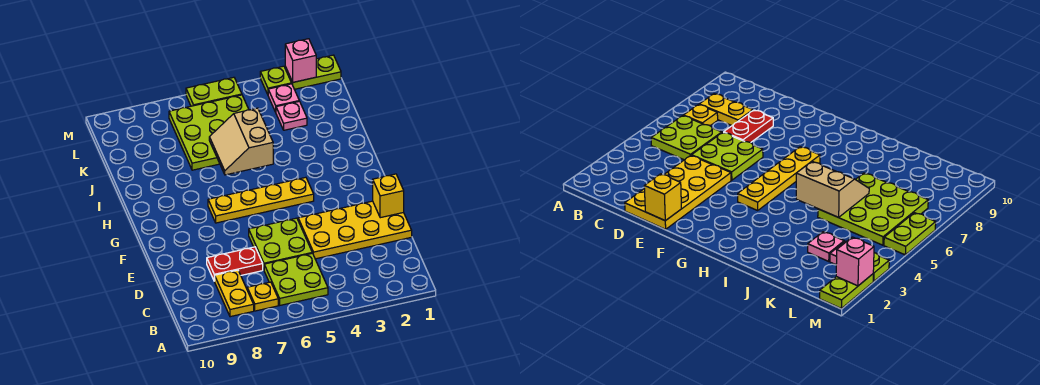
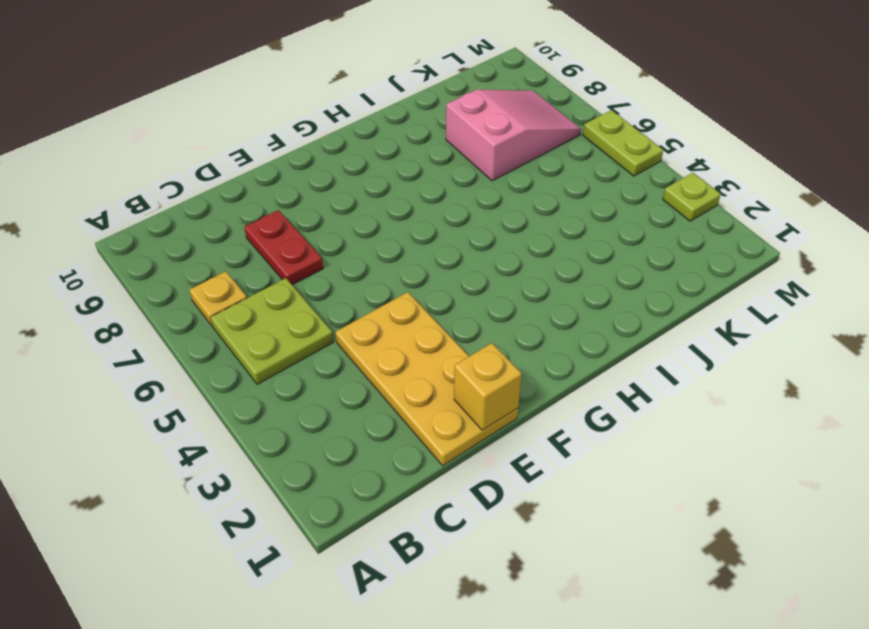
pink slope J7:L8 level 1 top J -> lime plate J5:L7 level 1
none -> yellow plate B8:C8 level 1
none -> lime plate D5:E6 level 1
none -> yellow plate G4:G7 level 1

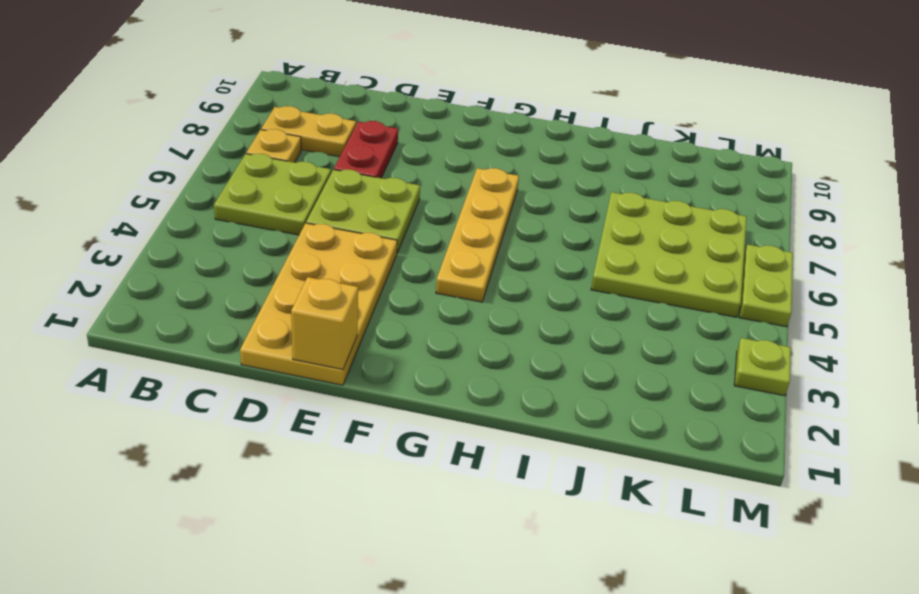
none -> pink plate K3 level 1
none -> pink plate L3 level 1
none -> lime plate M1:M2 level 1

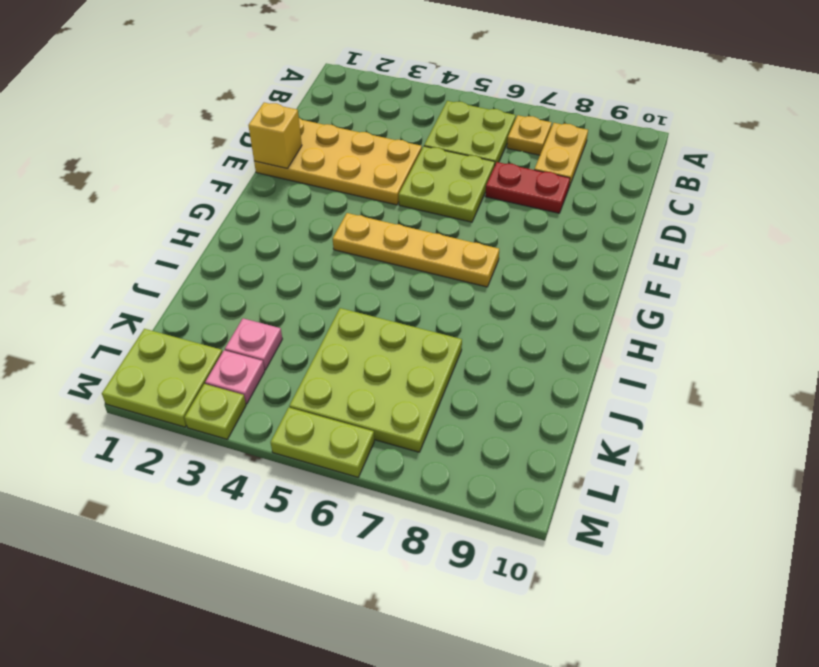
lime plate L1:M2 level 1 -> lime plate M1:M2 level 1
none -> tan slope I5:J6 level 2 top 5
none -> pink brick M2 level 2

